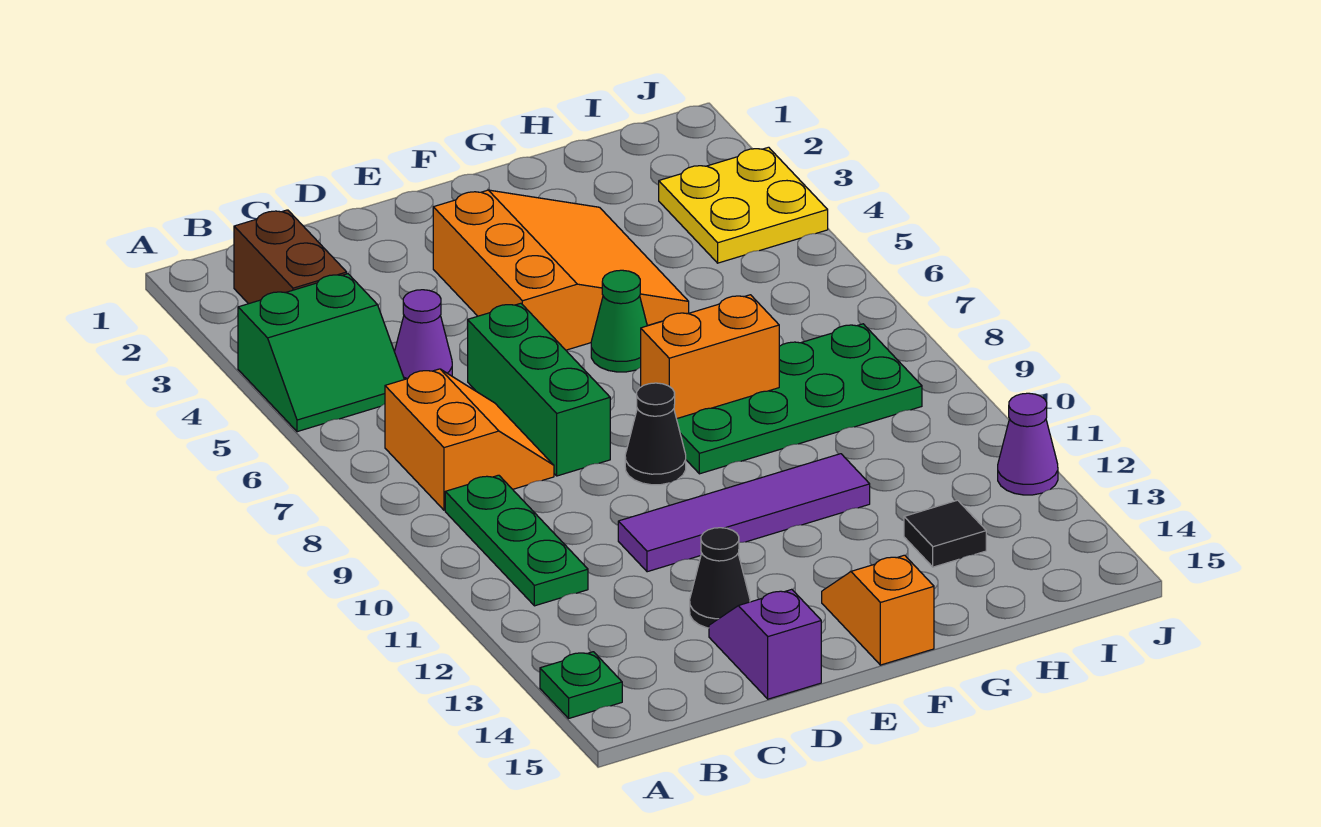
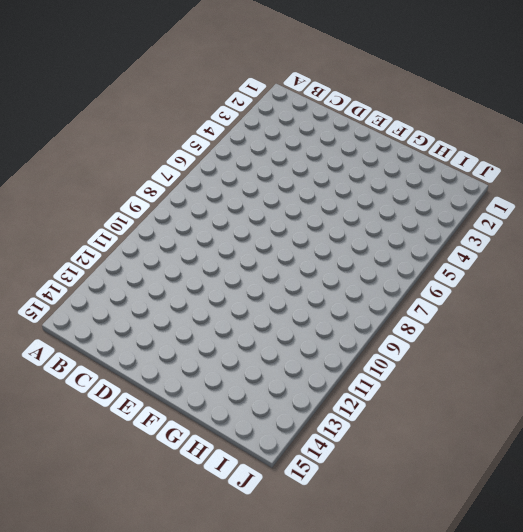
none -> green slope A4:B5 level 1 top 4
none -> green plate A14 level 1
none -> brown brick B2:B3 level 1

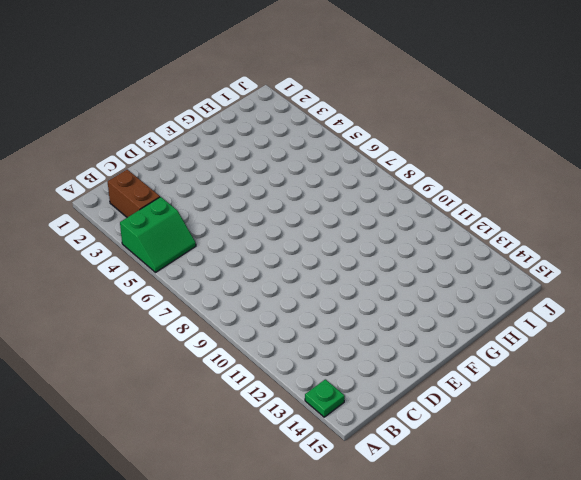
none -> orange slope B7:C8 level 1 top B
none -> green plate B9:B11 level 1
none -> purple cone C5 level 1

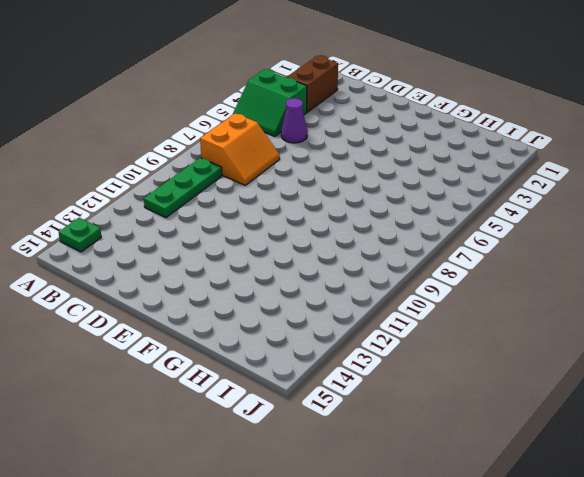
none -> green brick D6:D8 level 1
none -> purple tile D11:G11 level 1
none -> black cone D13 level 1

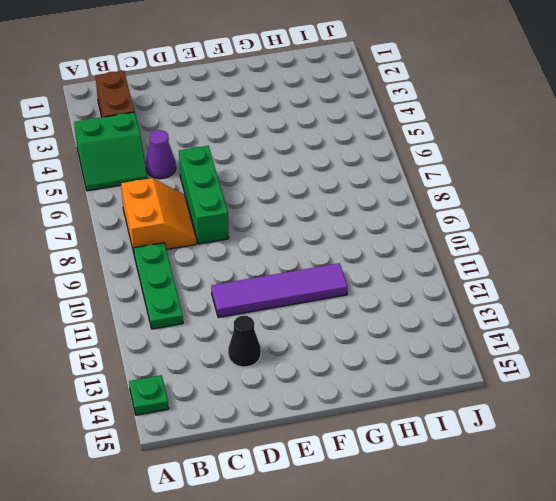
none -> purple slope D14:D15 level 1 top 15
none -> orange slope E3:G5 level 1 top E
none -> black cone E9 level 1

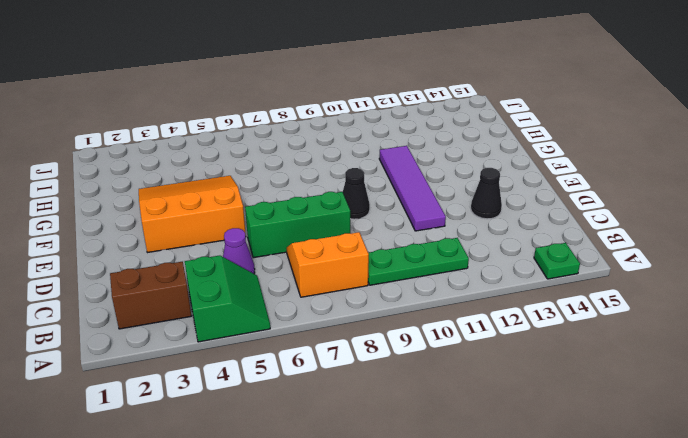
none -> purple slope D14:D15 level 1 top 15
none -> green cone F6 level 1
none -> green plate F8:I9 level 1

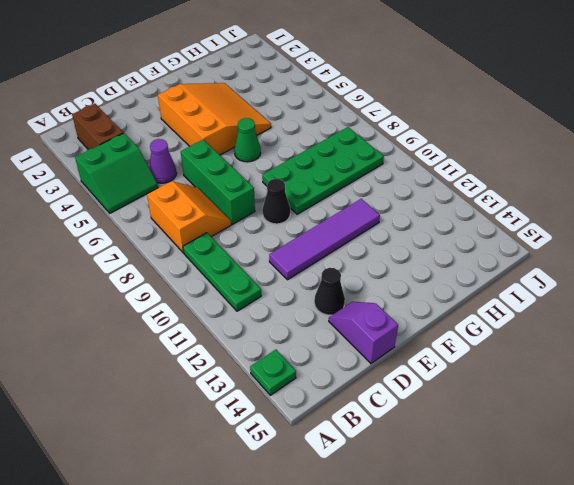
none -> orange slope F14:F15 level 1 top 15
none -> black tile H13 level 1
none -> yellow plate I3:J4 level 1

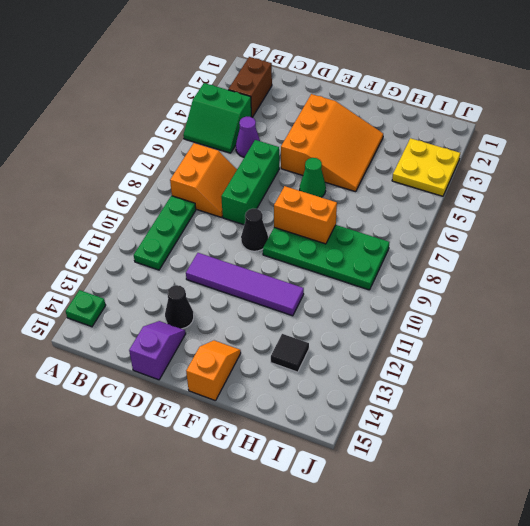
none -> purple cone J12 level 1

